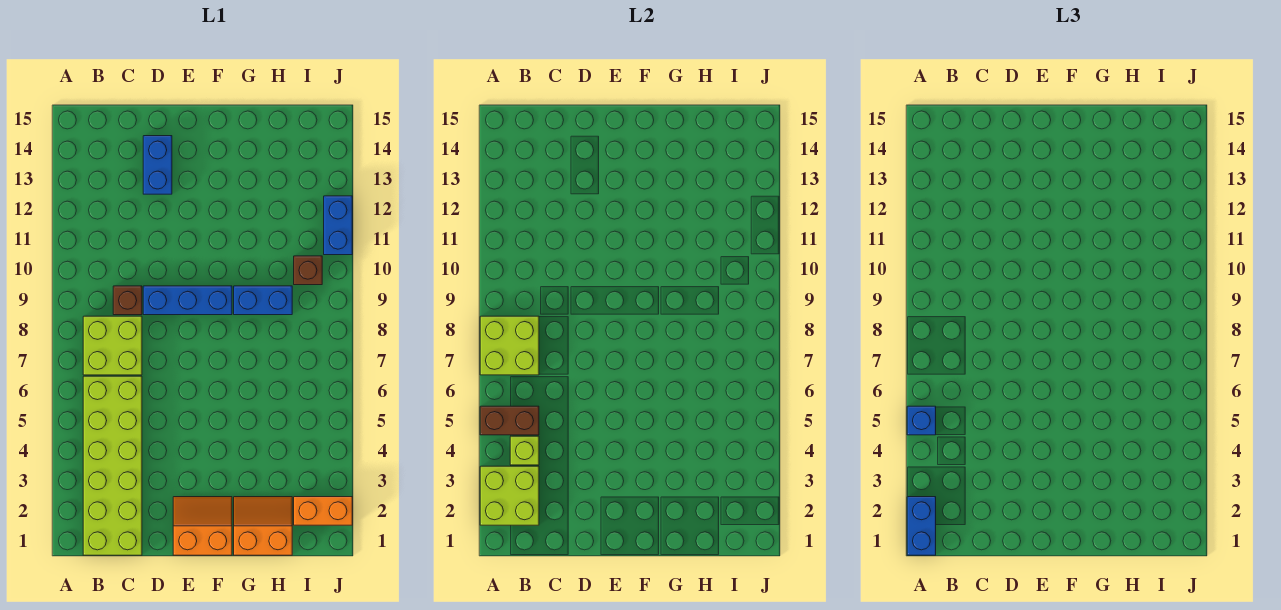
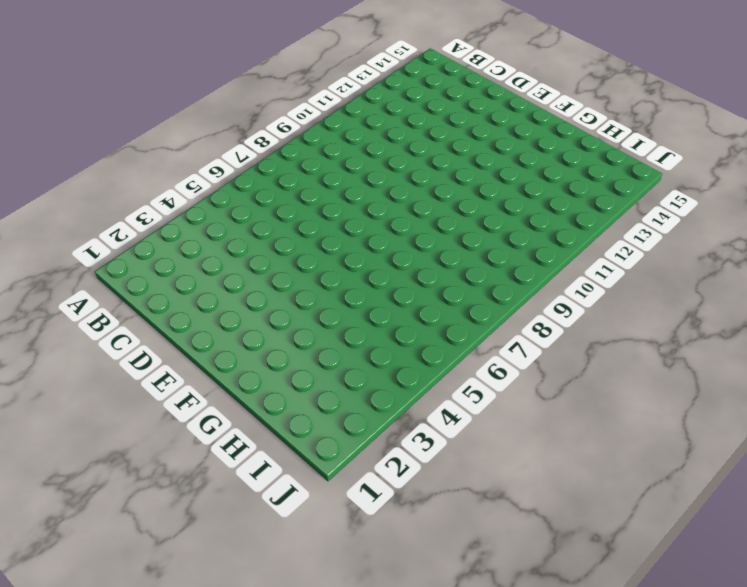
none -> lime brick B1:C6 level 1
none -> lime brick B7:C8 level 1
none -> brown brick C9 level 1

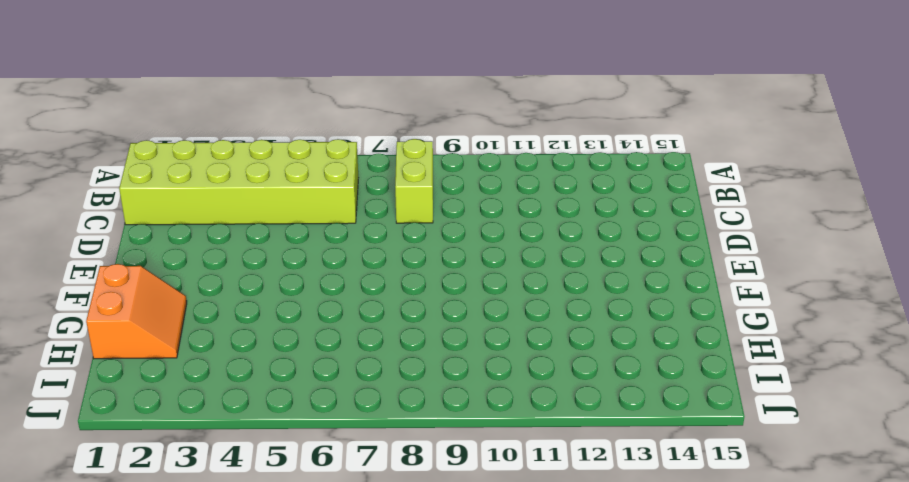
lime brick B8:C8 level 1 -> lime brick B7:C8 level 1
none -> brown brick C9 level 1
none -> blue brick D9:F9 level 1
none -> blue brick D13:D14 level 1

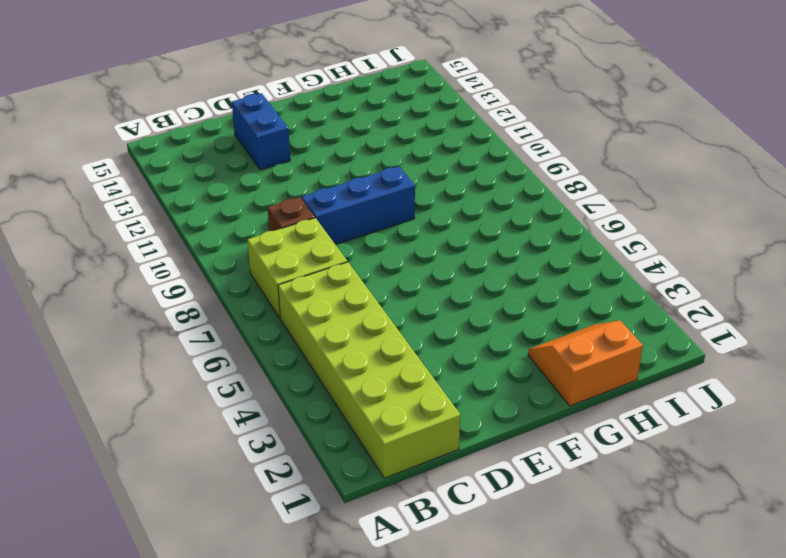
none -> orange slope E1:F2 level 1 top 1
none -> blue brick G9:H9 level 1
none -> orange brick I2:J2 level 1

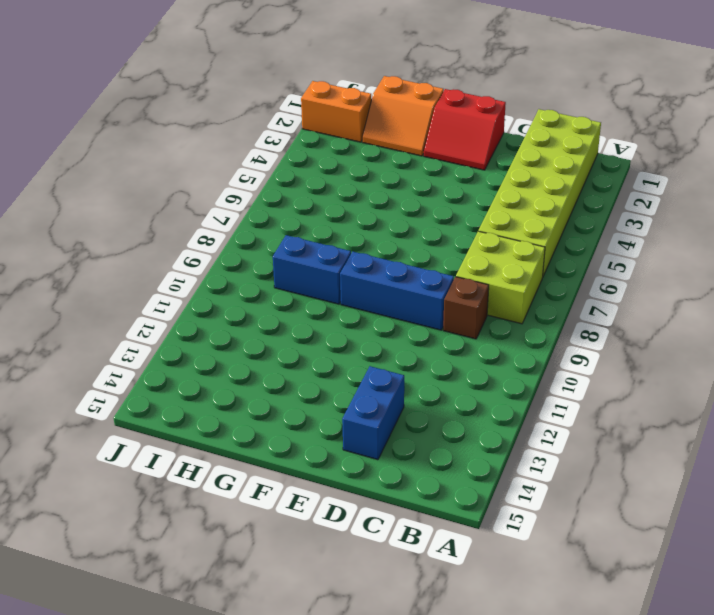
red slope E1:F2 level 1 top 1 -> orange slope E1:F2 level 1 top 1
none -> brown brick I10 level 1
none -> blue brick J11:J12 level 1
none -> lime brick A2:B3 level 2

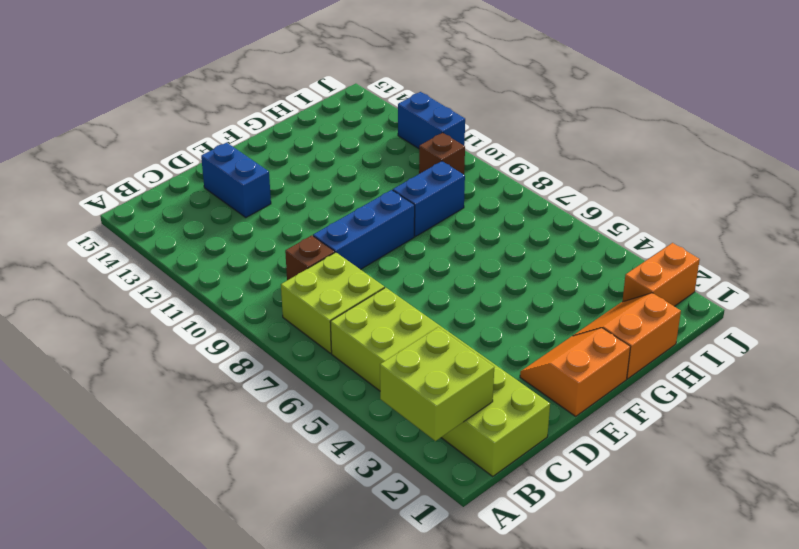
none -> brown brick A5:B5 level 2
none -> lime brick A7:B8 level 2
none -> lime brick B4 level 2

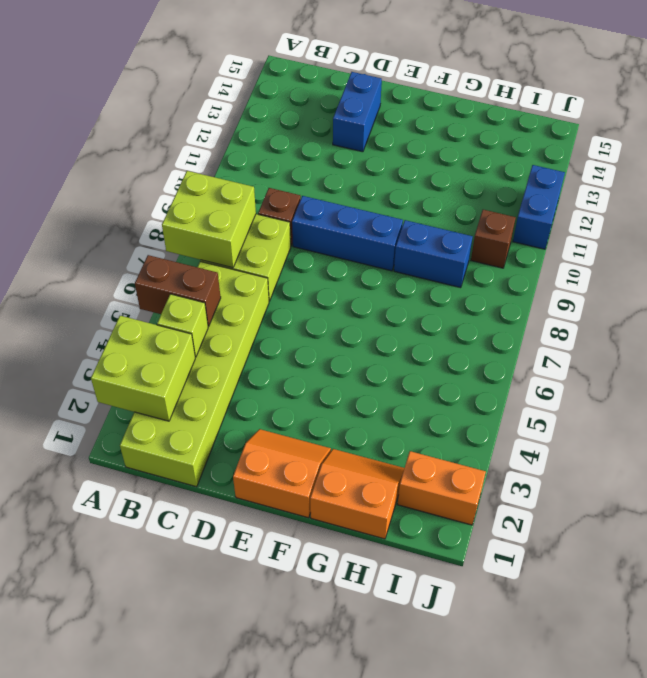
none -> blue brick A1:A2 level 3
none -> blue brick A5 level 3

